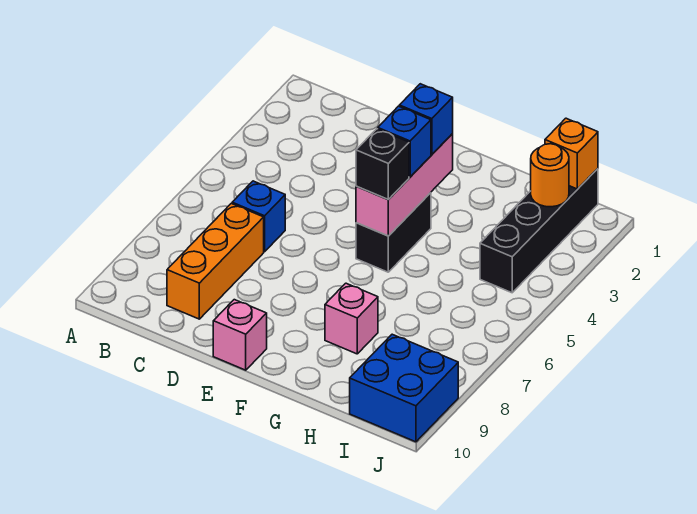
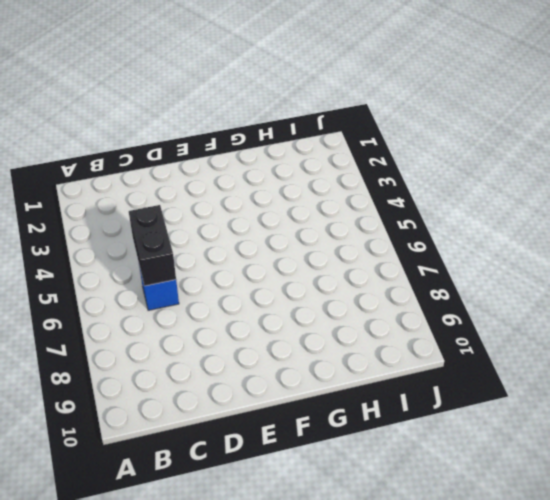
black brick C5:C6 level 2 -> black brick F4:F5 level 1
none -> orange brick C7:C9 level 1
none -> pink brick E10 level 1
none -> pink brick G8 level 1

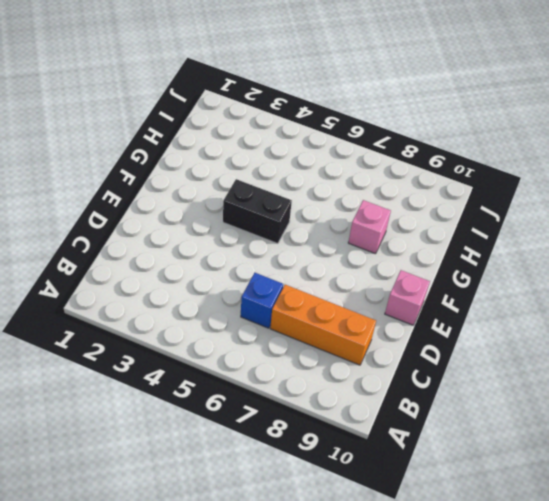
none -> black brick I1:I4 level 1
none -> blue brick I9:J10 level 1
none -> pink brick F3:F5 level 2

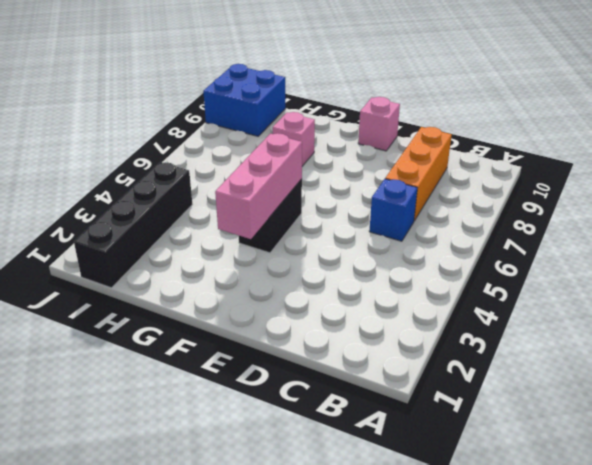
none -> orange brick I1 level 2
none -> orange round brick I2 level 2
none -> blue brick F3 level 3

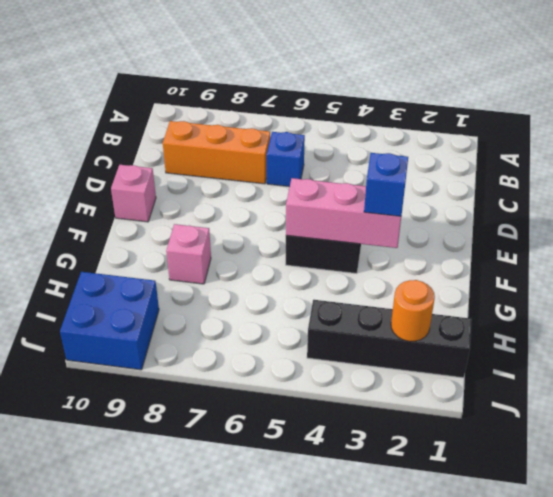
none -> orange brick I1 level 2
none -> blue brick F4 level 3
none -> black brick F5 level 3

